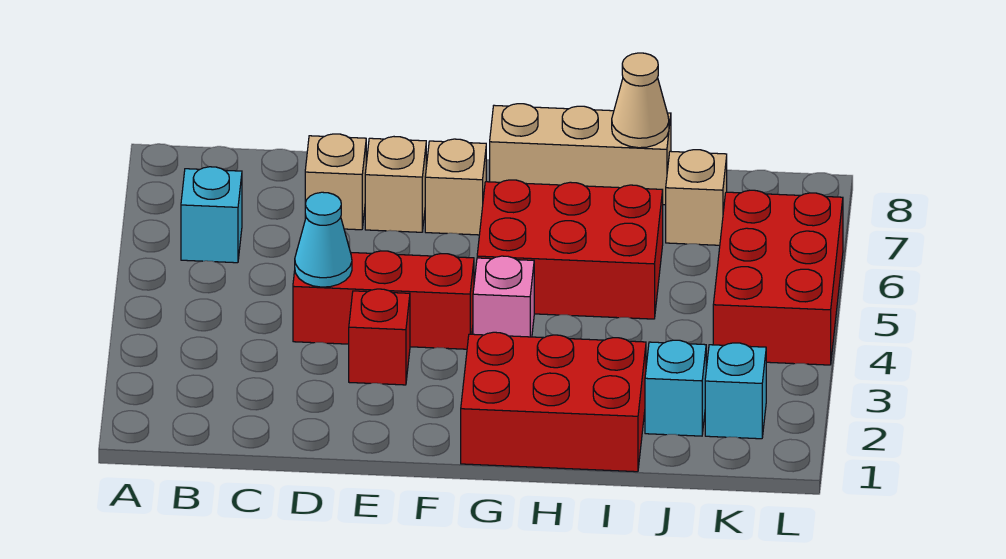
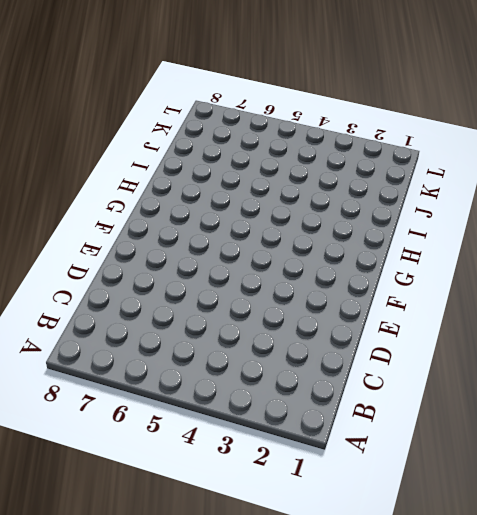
none -> cyan brick B6 level 1
none -> red brick D4:F4 level 1
none -> tan brick D7 level 1

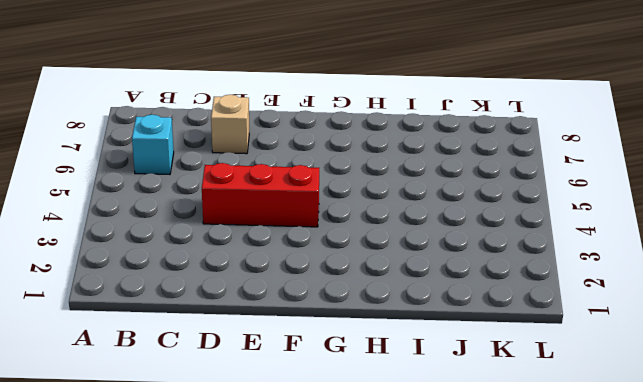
none -> red brick E3 level 1
none -> tan brick E7 level 1
none -> tan brick F7 level 1

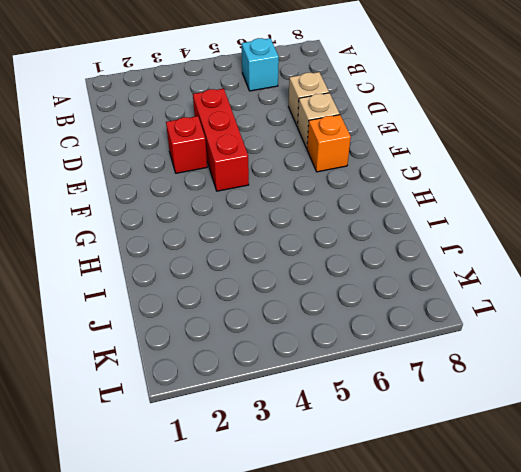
orange brick F7 level 1 -> tan brick F7 level 1
none -> red brick G1:I2 level 1
none -> pink brick G4 level 1
none -> red brick G5:I6 level 1

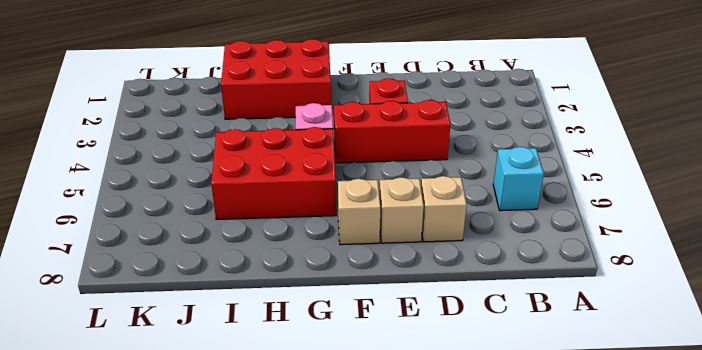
none -> tan brick G8:I8 level 1
none -> cyan brick J2 level 1
none -> tan brick J7 level 1

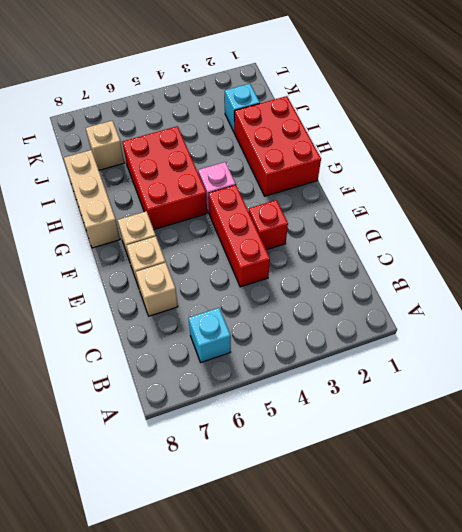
none -> cyan brick K2 level 1
none -> red brick K4:L6 level 1
none -> cyan cone D4 level 2

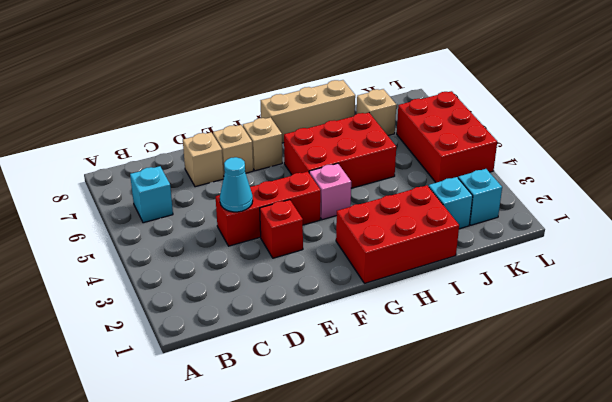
none -> tan cone I8 level 2

